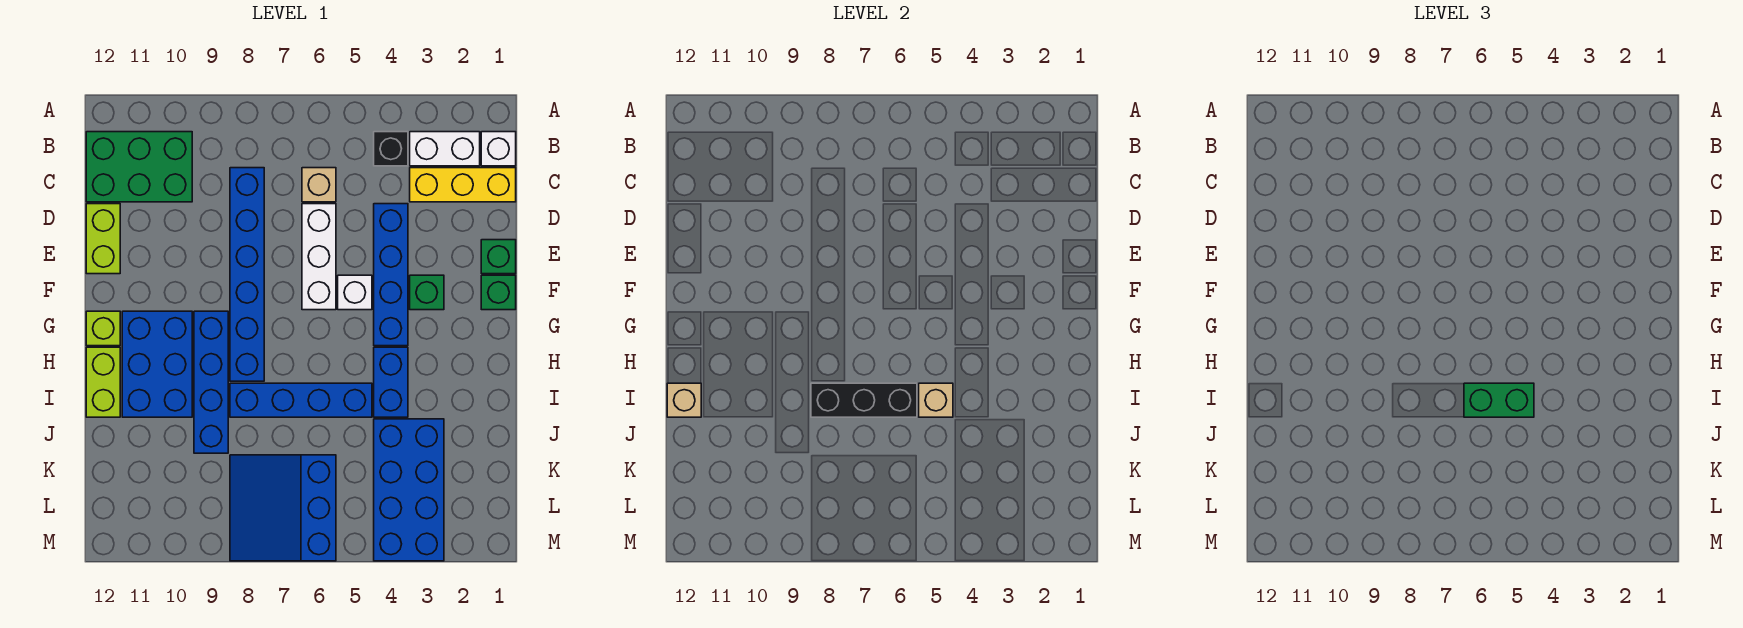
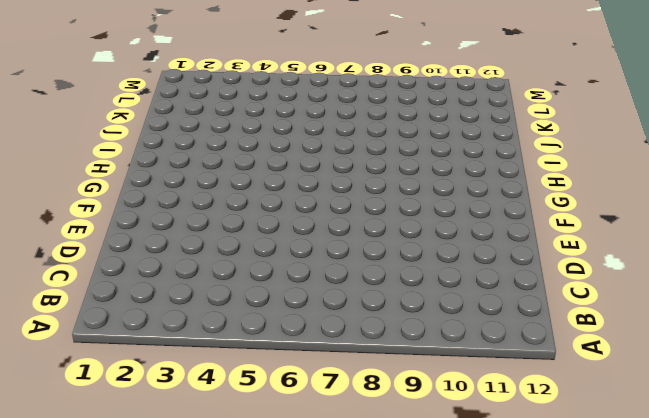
none -> white brick B1 level 1
none -> white brick B2:B3 level 1
none -> black brick B4 level 1

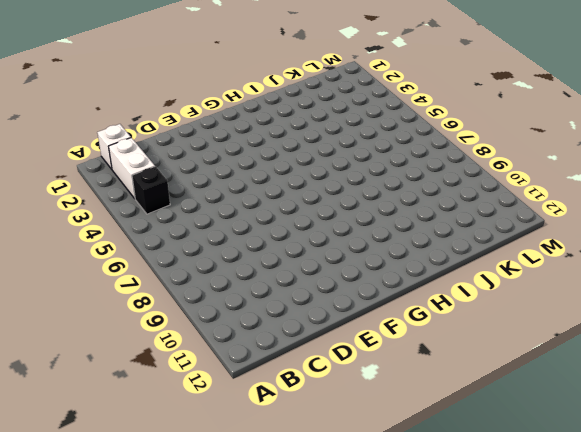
none -> green brick B10:C12 level 1
none -> yellow brick C1:C3 level 1
none -> tan brick C6 level 1

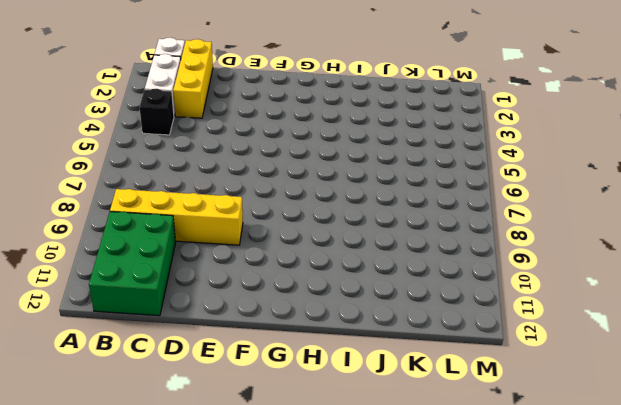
yellow brick B9:E9 level 1 -> none
none -> tan brick C6 level 1
none -> blue brick C8:H8 level 1
none -> blue brick D4:G4 level 1

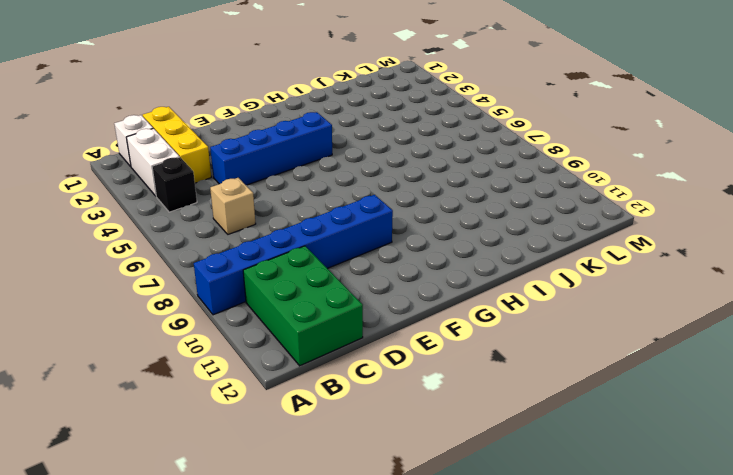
blue brick A9:F9 level 1 -> blue brick C8:H8 level 1
none -> white brick D6:F6 level 1
none -> lime brick D12:E12 level 1
none -> green brick E1 level 1

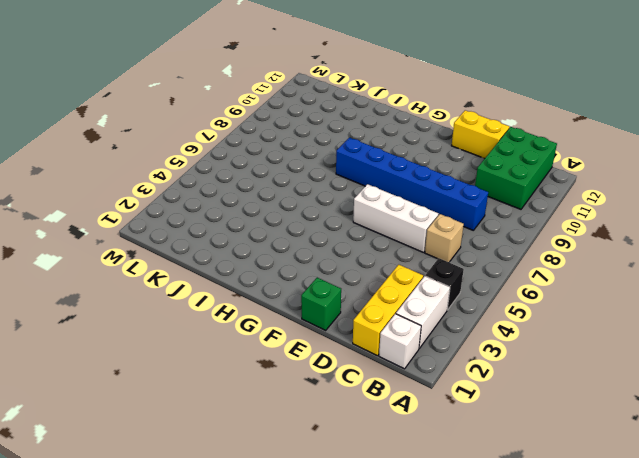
yellow brick D12:E12 level 1 -> lime brick D12:E12 level 1
none -> blue brick D4:G4 level 1
none -> green brick F1 level 1
none -> green brick F3 level 1

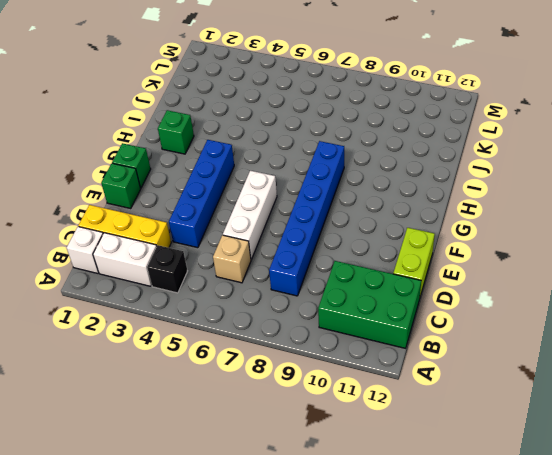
green brick H2 level 1 -> green brick F3 level 1
none -> white brick F5 level 1
none -> blue brick G9:J9 level 1
none -> blue brick G10:I11 level 1

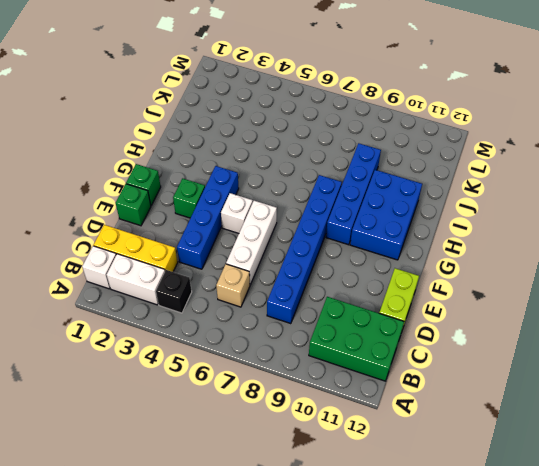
none -> lime brick G12 level 1
none -> blue brick H4:I4 level 1
none -> lime brick H12:I12 level 1

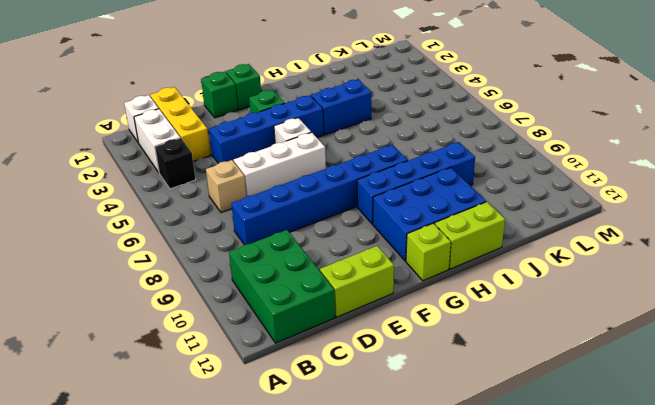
none -> blue brick I5:I8 level 1
none -> blue brick J3:M4 level 1
none -> blue slope K6:M8 level 1 top 6

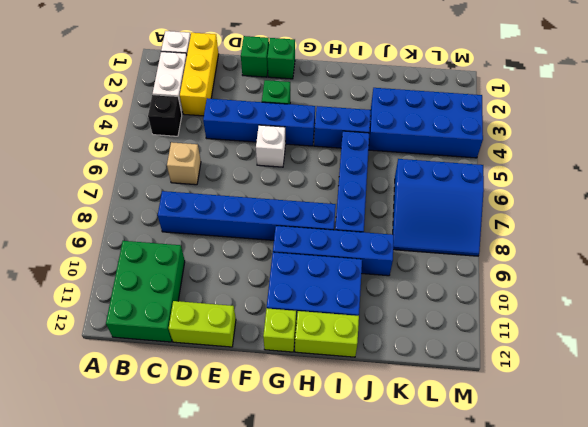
none -> white brick D6:F6 level 1
none -> tan brick I5 level 2
none -> black brick I6:I8 level 2

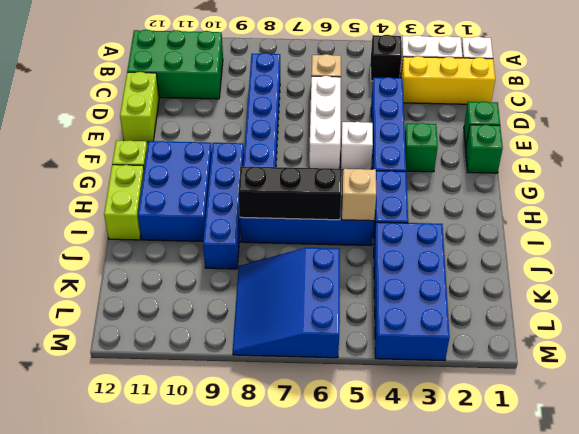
none -> tan brick I12 level 2
none -> green brick I5:I6 level 3

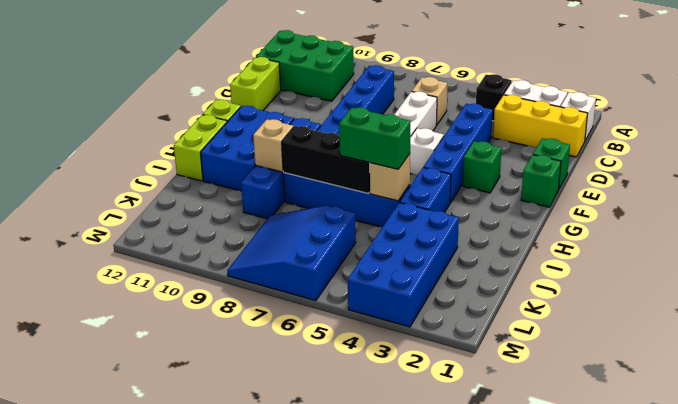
tan brick I9 level 2 -> tan brick I12 level 2

